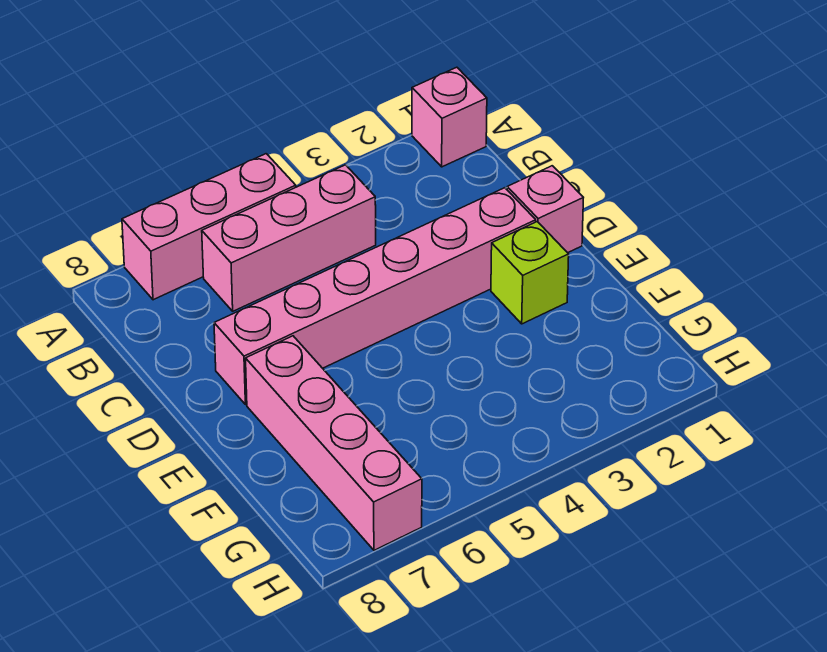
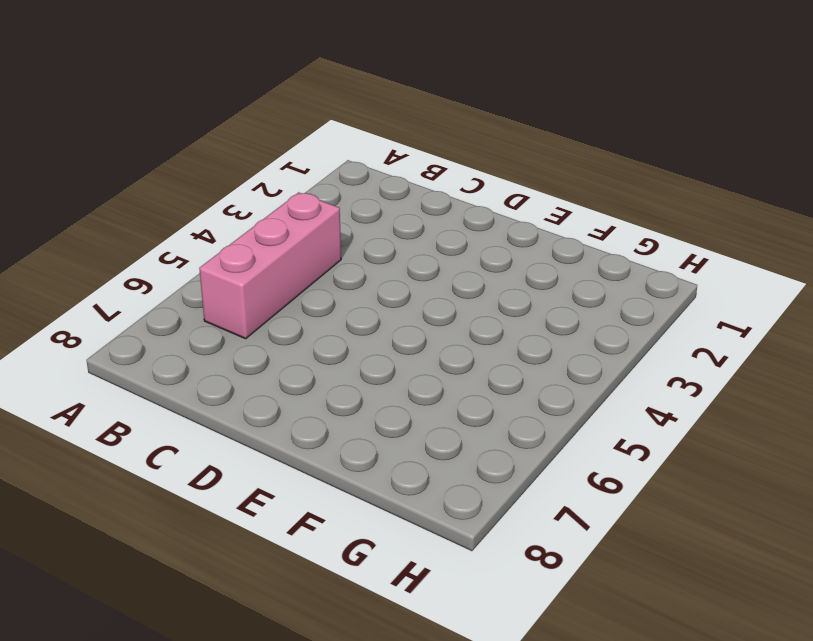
none -> pink brick A1 level 1
none -> pink brick A5:A7 level 1

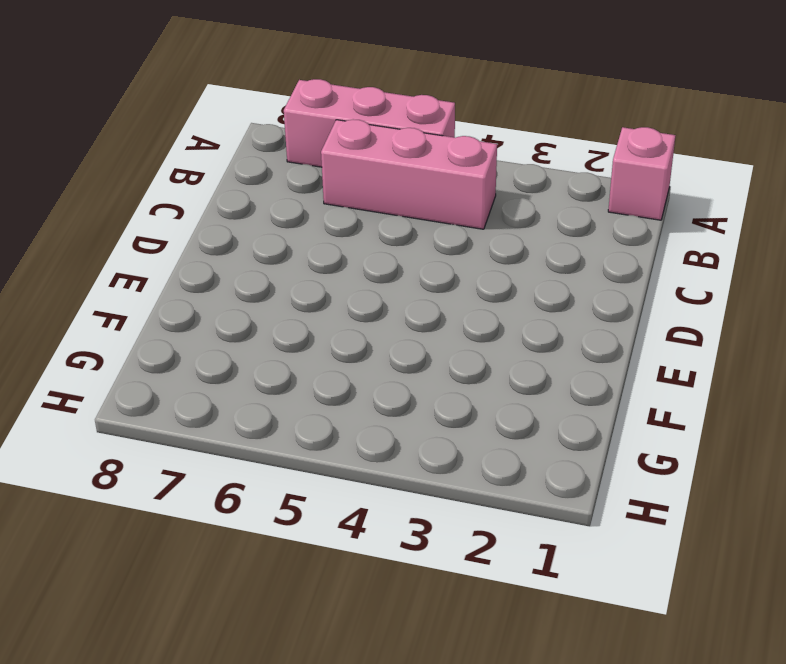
none -> pink brick D1 level 1
none -> pink brick D2:D7 level 1

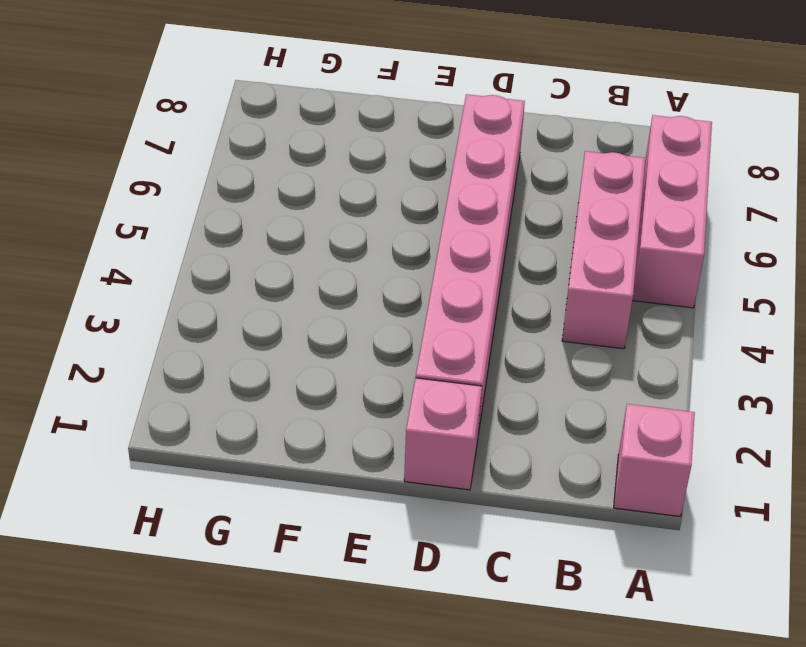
none -> lime brick E2 level 1
none -> pink brick E7:H7 level 1

